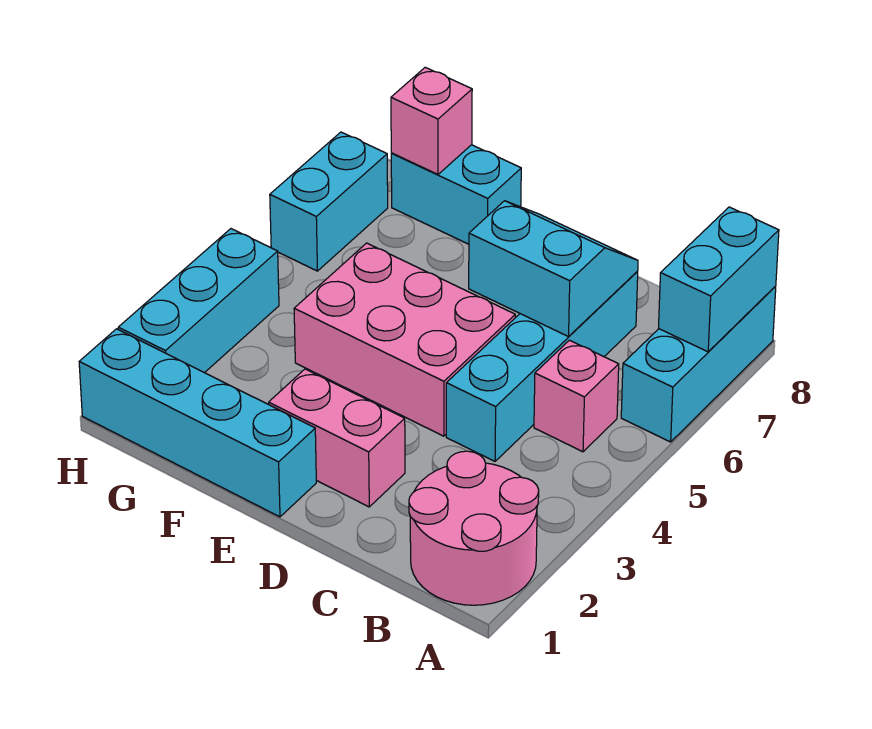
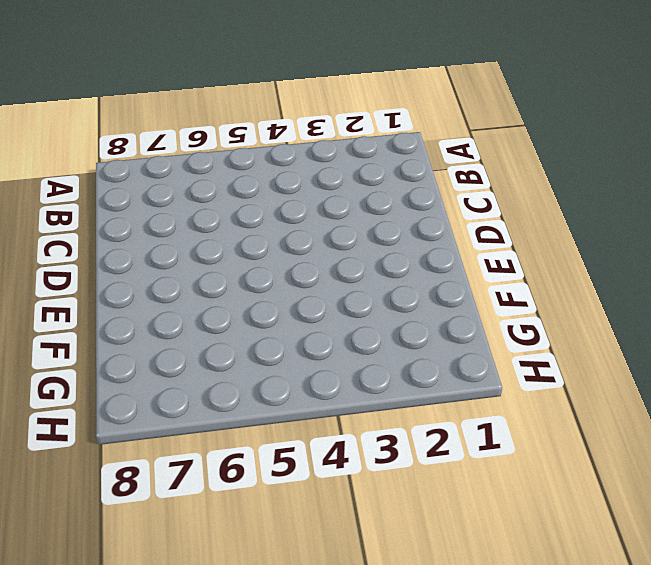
none -> pink round brick A1:B2 level 1
none -> cyan brick A6:A8 level 1
none -> pink brick B5 level 1

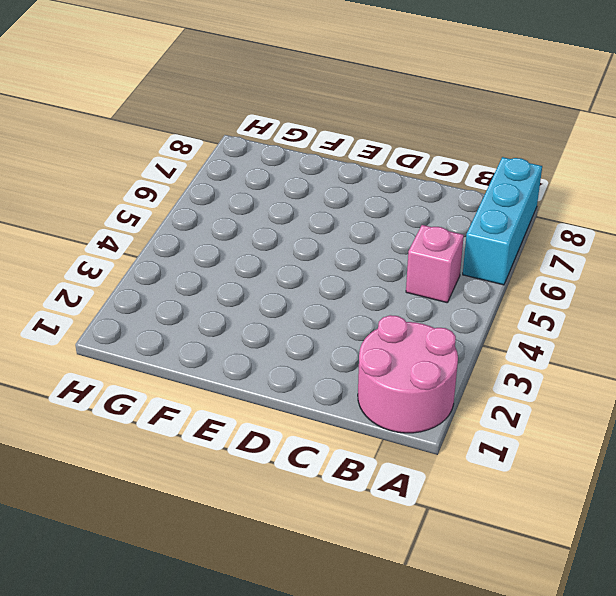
none -> cyan brick C4:C7 level 1
none -> pink brick D2:E2 level 1
none -> pink brick D4:F5 level 1

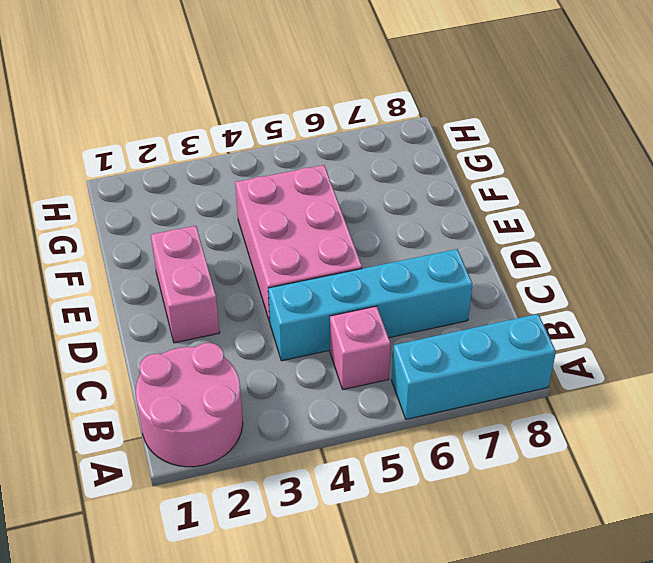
none -> cyan brick E1:H1 level 1
none -> cyan brick F8:G8 level 1
none -> cyan brick H2:H4 level 1

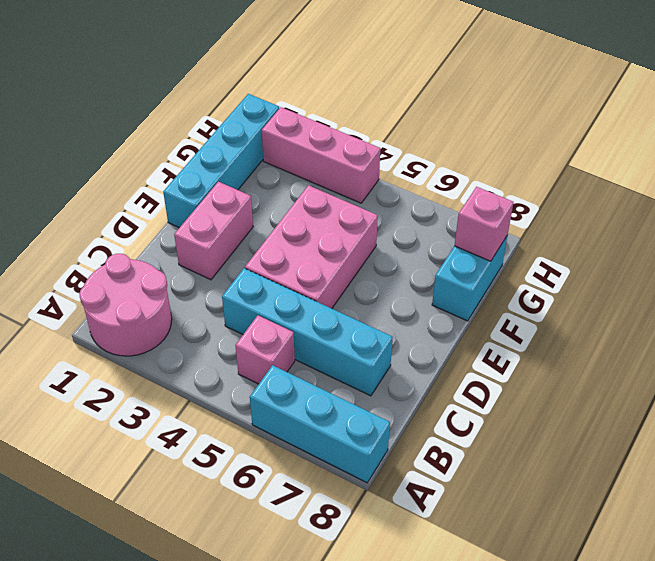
pink brick H2:H4 level 1 -> cyan brick H2:H4 level 1
none -> cyan brick H6:H7 level 1
none -> cyan brick A7:A8 level 2
none -> cyan slope C6:D7 level 2 top 6

